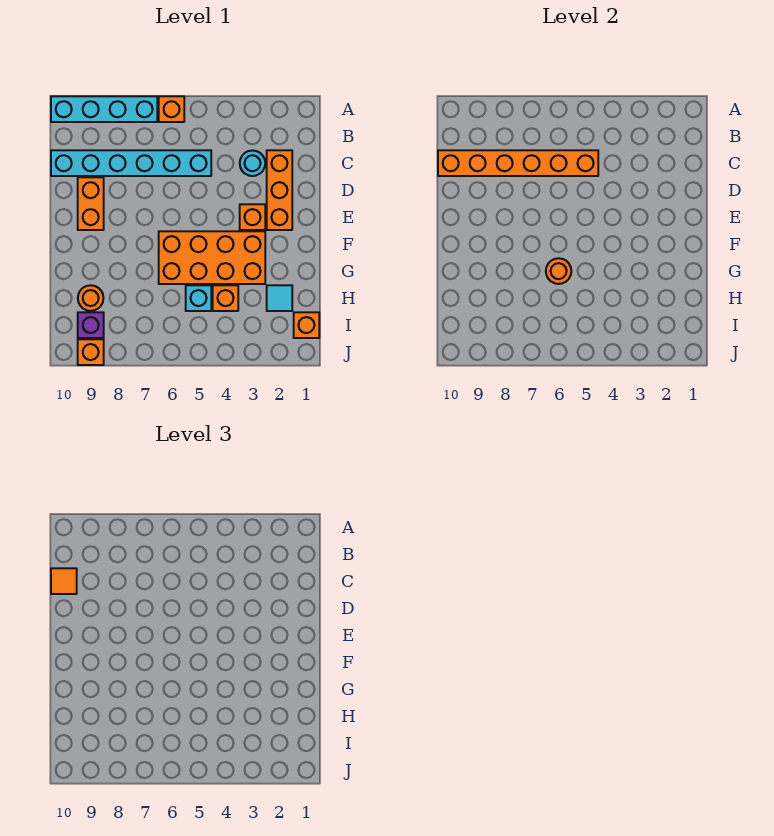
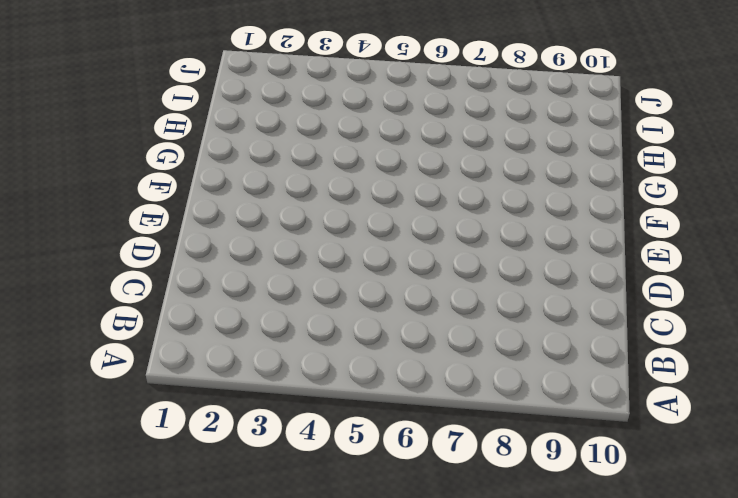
none -> orange brick A6 level 1
none -> cyan brick A7:A10 level 1
none -> orange brick C2:E2 level 1

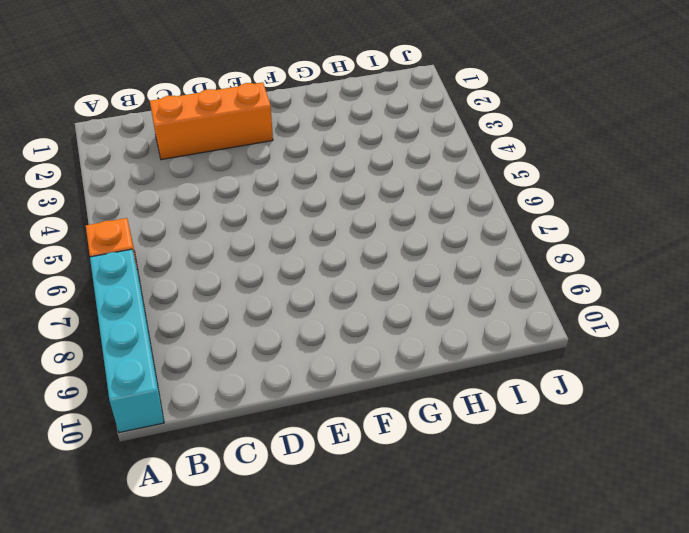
none -> cyan round brick C3 level 1
none -> cyan brick C5:C10 level 1
none -> orange brick D9:E9 level 1

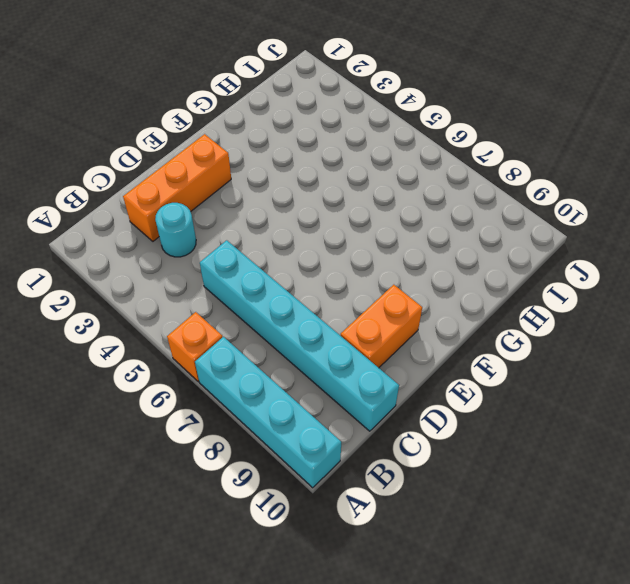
none -> orange brick E3 level 1
none -> orange brick F3:G6 level 1
none -> cyan tile H2 level 1

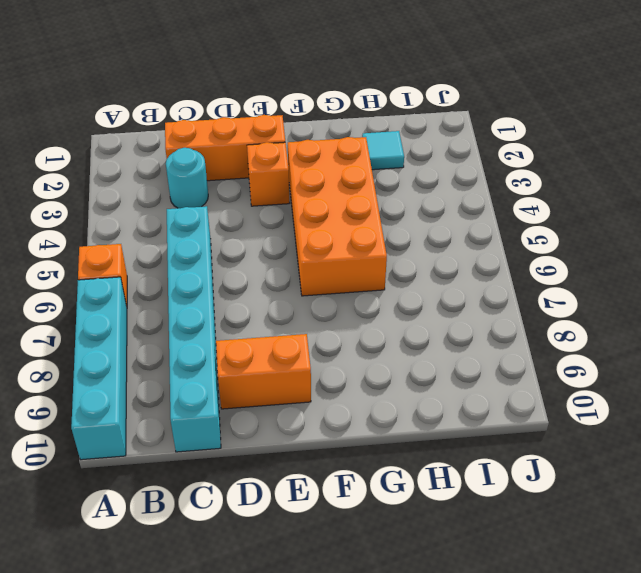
none -> orange brick H4 level 1
none -> cyan brick H5 level 1
none -> orange round brick H9 level 1

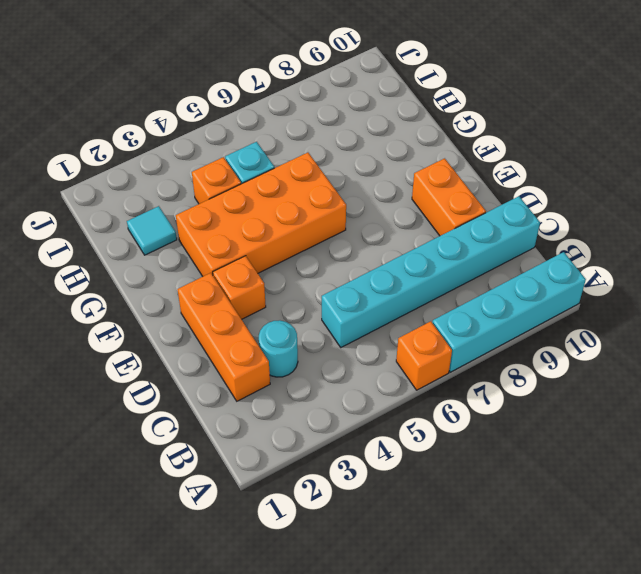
none -> orange round brick H9 level 1
none -> orange brick I1 level 1
none -> purple brick I9 level 1

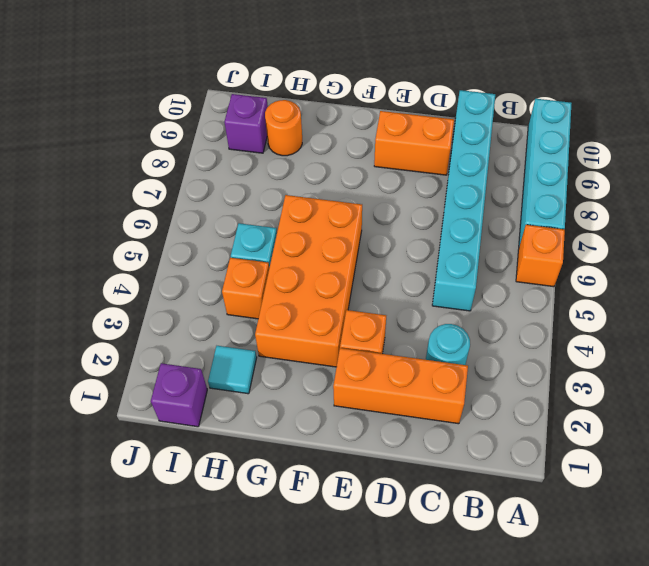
purple brick I1 level 1 -> orange brick I1 level 1
none -> orange brick J9 level 1
none -> orange brick C5:C10 level 2
none -> orange round brick G6 level 2

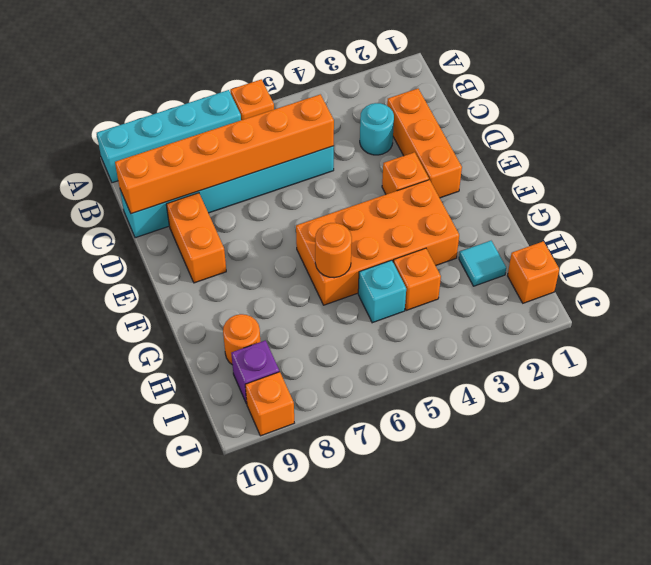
none -> orange tile C10 level 3

